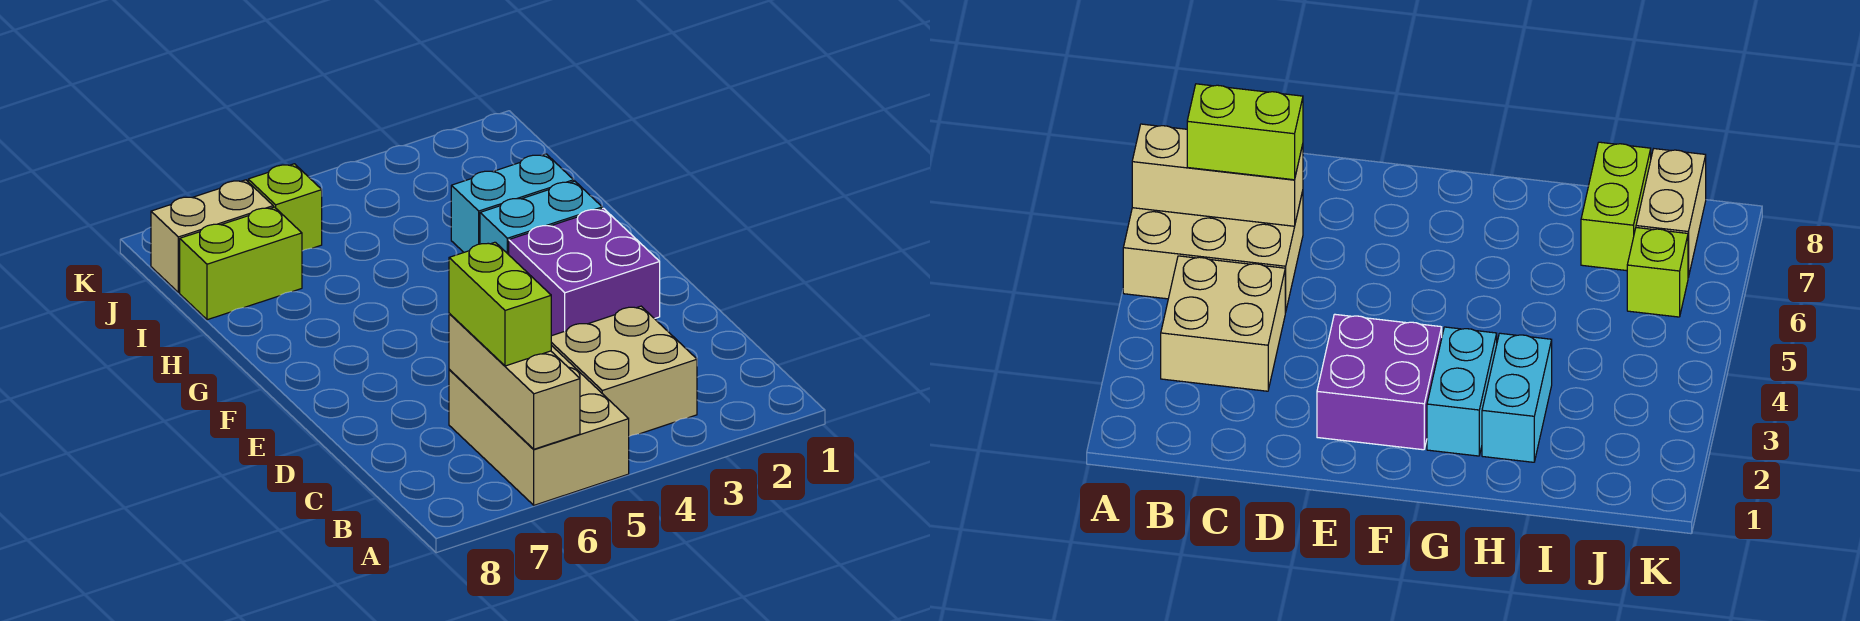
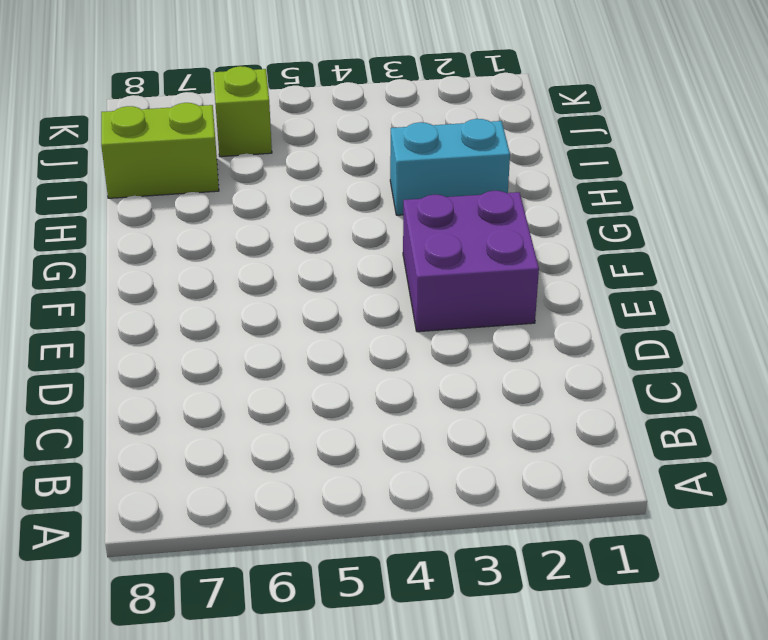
none -> tan brick A5:C6 level 1
none -> tan brick B3:C4 level 1

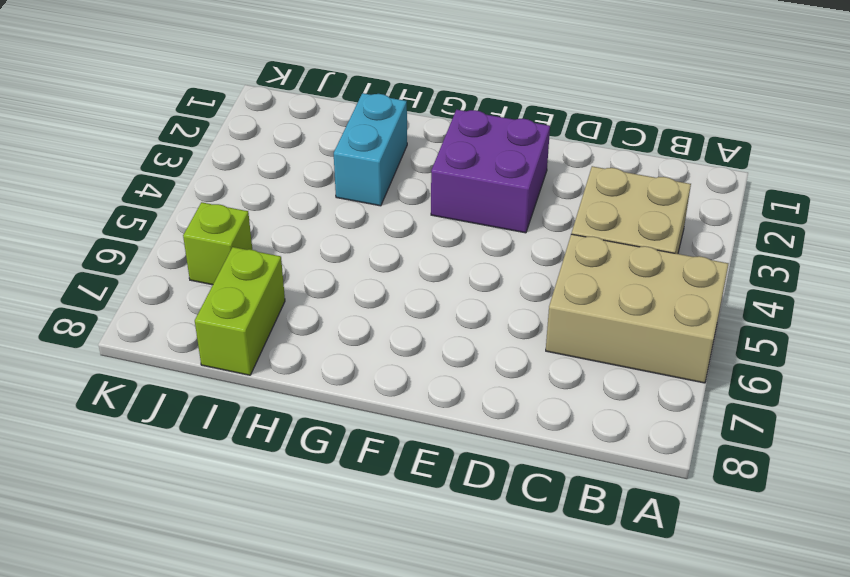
none -> cyan brick G2:G3 level 1
none -> tan brick J7:J8 level 1

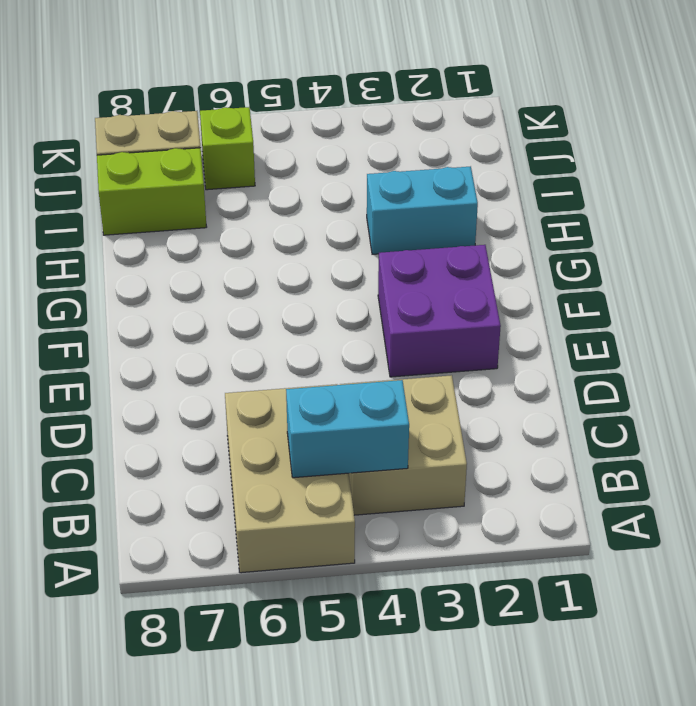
cyan brick B4:B5 level 2 -> cyan brick G2:G3 level 1
none -> tan brick A6:C6 level 2
none -> lime brick B6:C6 level 3

